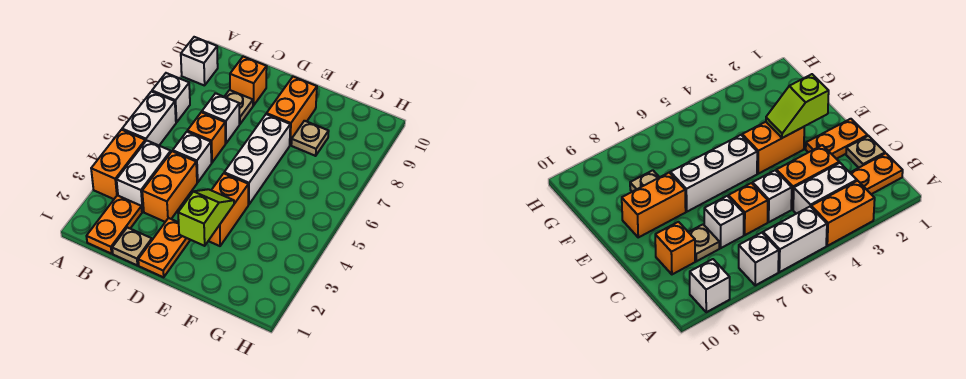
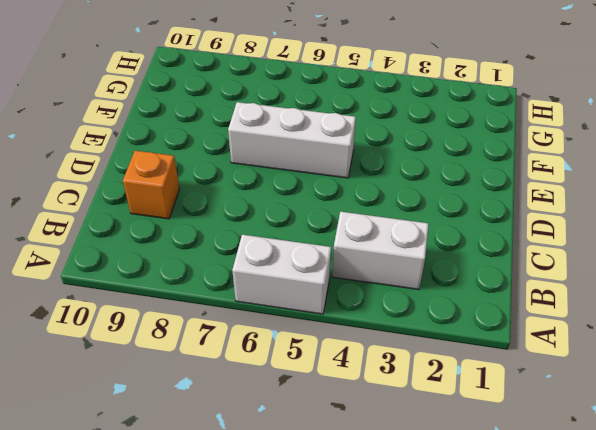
none -> orange brick A3:A4 level 1
none -> white brick A7 level 1
none -> white brick A9 level 1

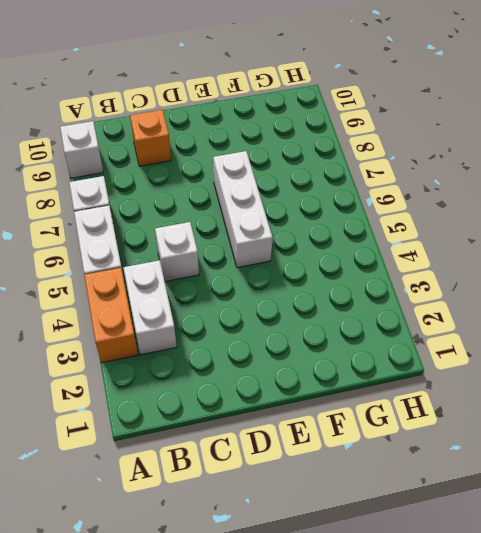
none -> orange plate B1:B2 level 1
none -> tan plate C1 level 1
none -> orange brick C3:C4 level 1

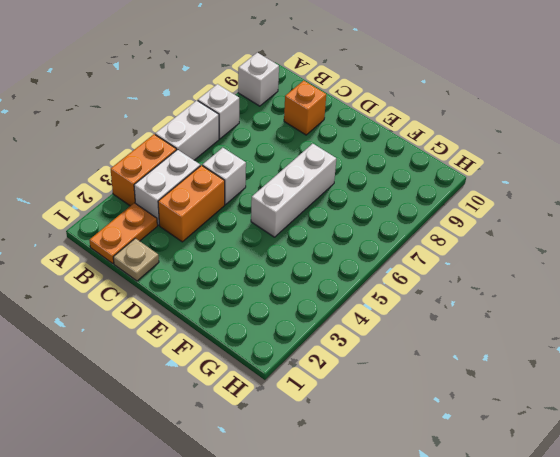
none -> orange brick C6 level 1
none -> white brick C7 level 1
none -> tan plate C8 level 1

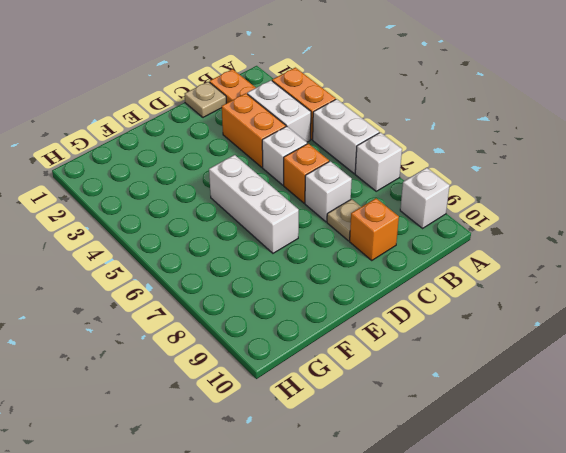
none -> orange plate D1:D2 level 1
none -> orange brick E3:E4 level 1
none -> orange brick E8:E9 level 1

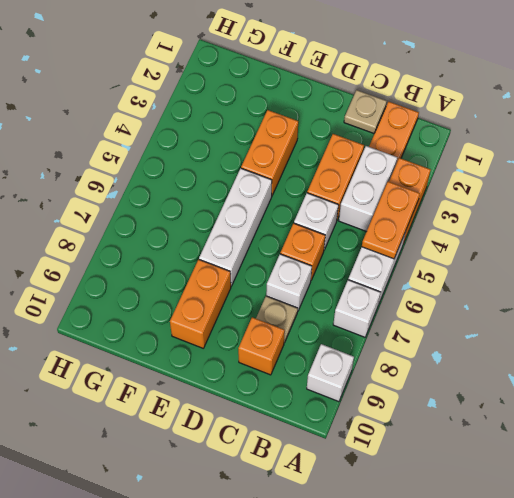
orange plate A4:A5 level 2 -> orange plate D1:D2 level 1
none -> tan plate F8 level 1
none -> lime slope E2:E3 level 2 top 2

